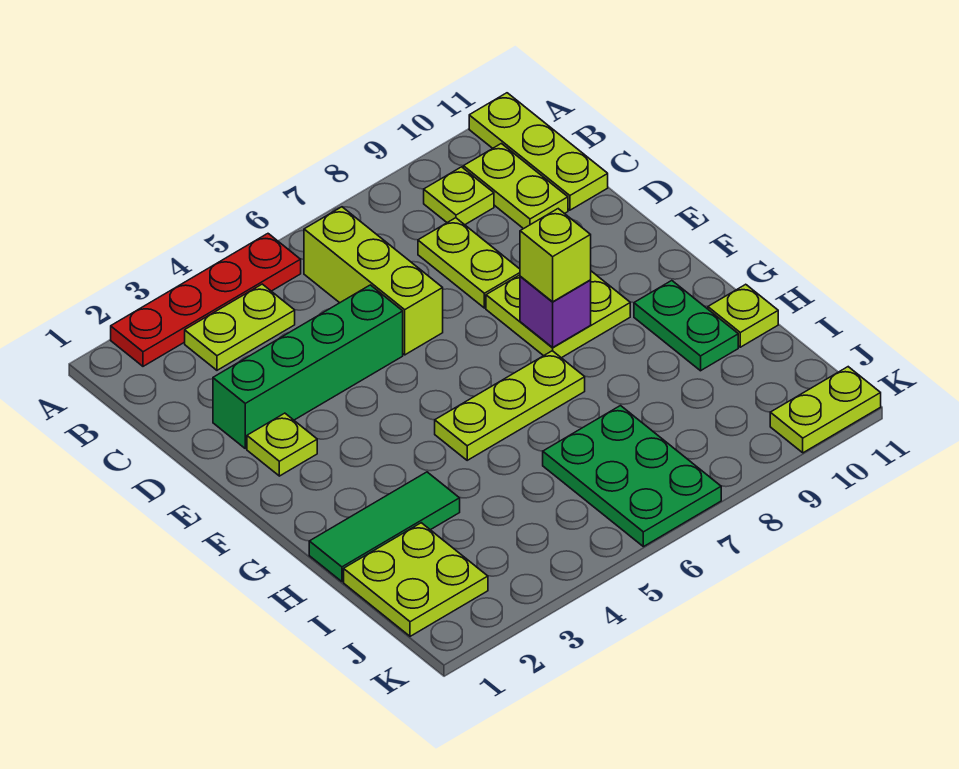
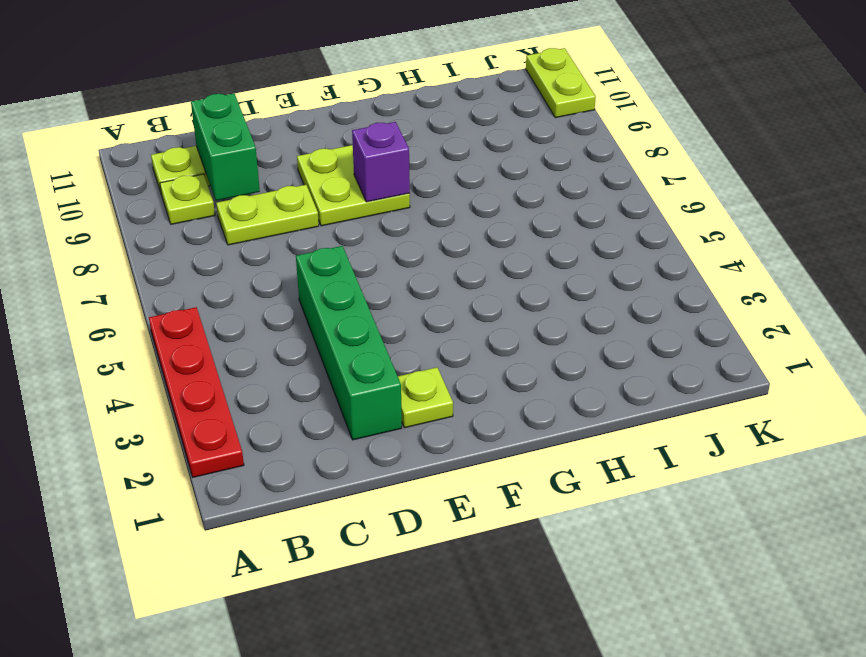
green brick C9:C10 level 2 -> none
none -> lime plate A11:C11 level 1
none -> lime plate B3:B4 level 1
none -> lime brick B6:D6 level 1

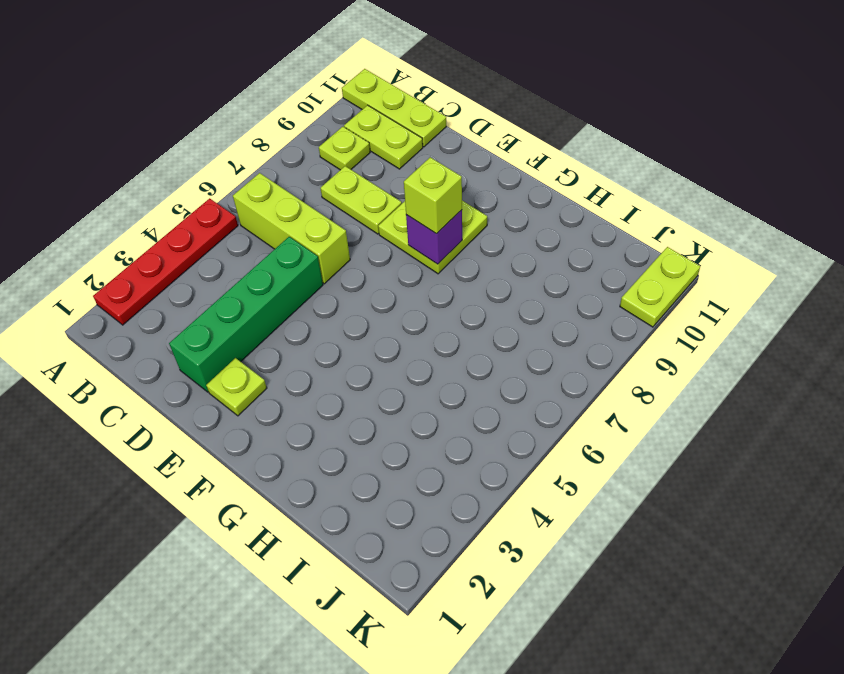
none -> lime plate B3:B4 level 1
none -> lime plate G5:G7 level 1
none -> green plate G10:H10 level 1

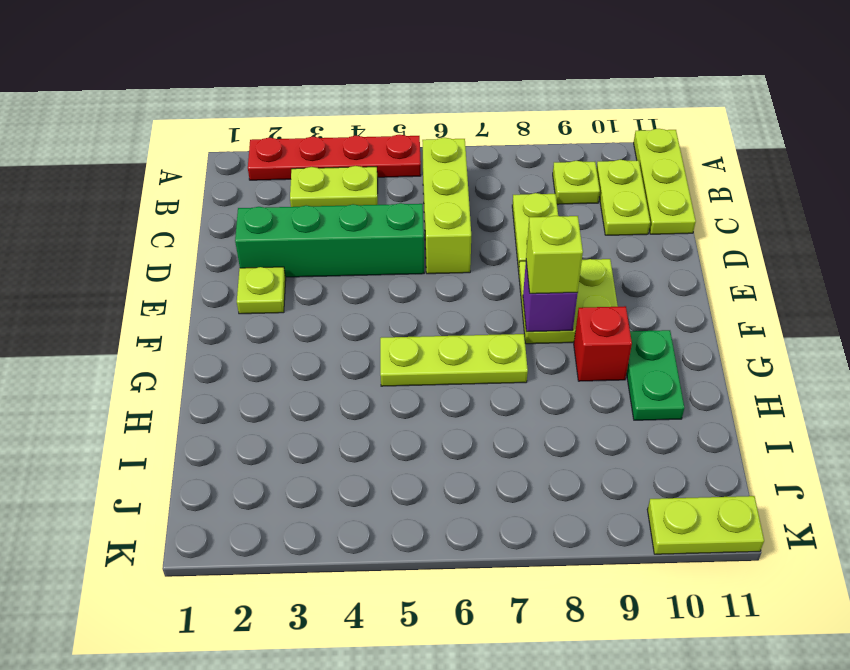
red brick G9 level 1 -> none
none -> green tile H1:H3 level 1
none -> lime plate H11 level 1
none -> lime plate I1:J2 level 1

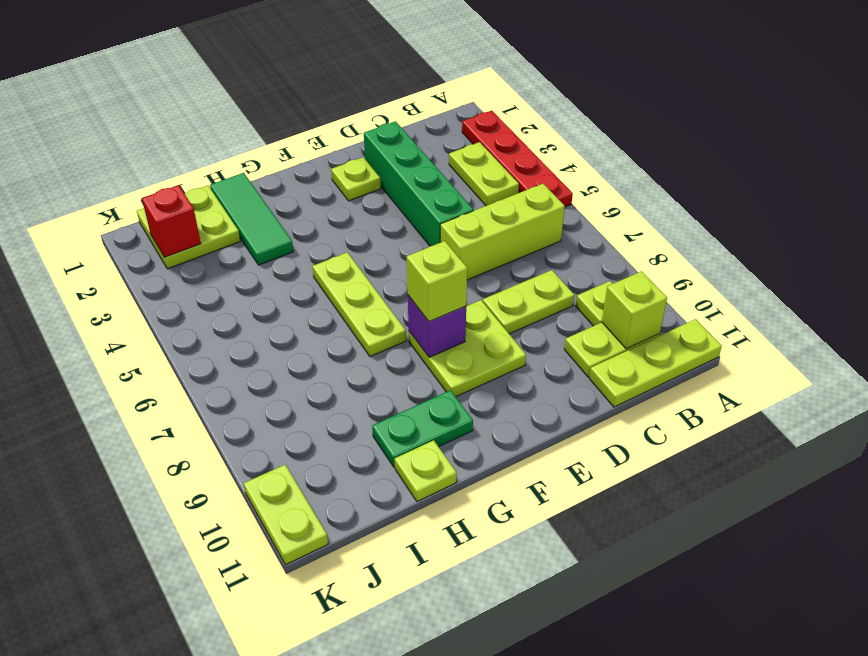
lime brick B10 level 2 -> none
red brick J2 level 2 -> none
none -> green plate I6:K7 level 1

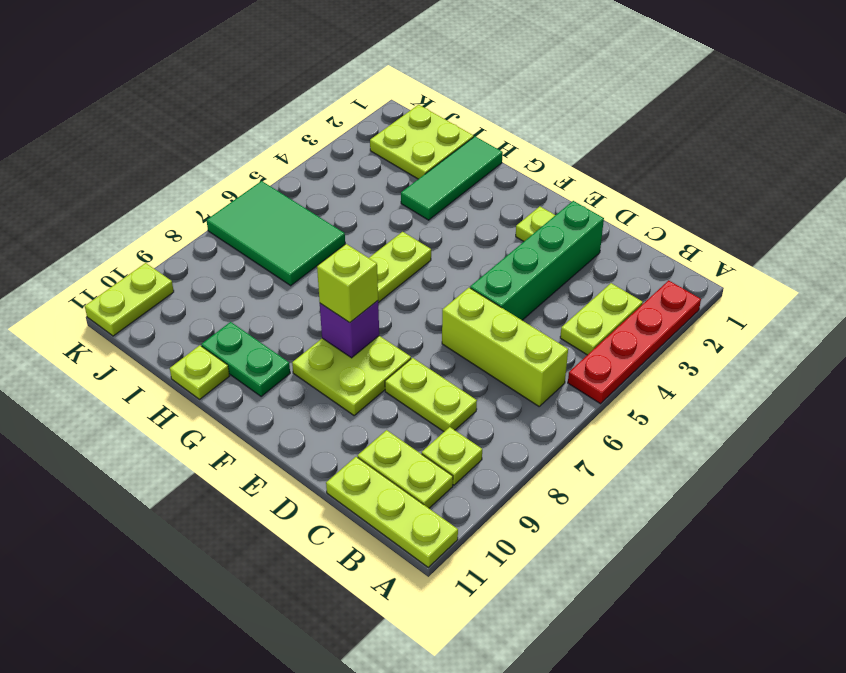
green tile I6:K7 level 1 -> green plate I6:K7 level 1

